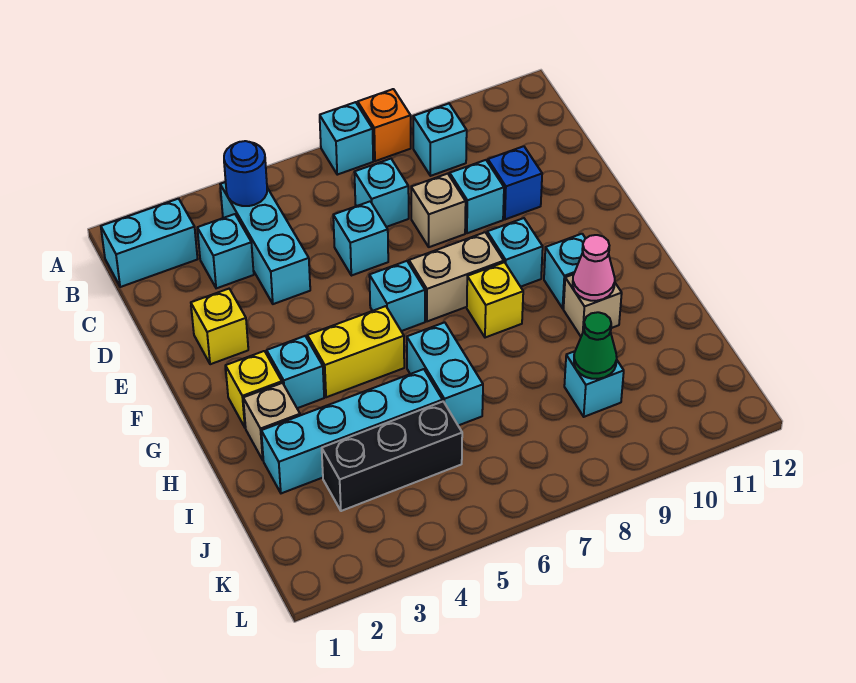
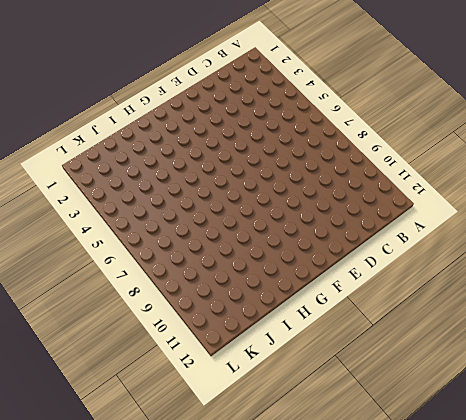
none -> cyan brick A7 level 1
none -> orange brick A8 level 1
none -> cyan brick B1:B2 level 1

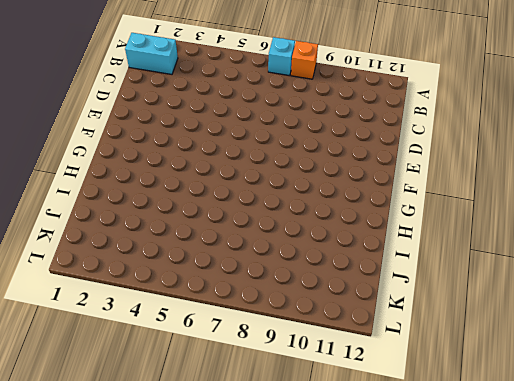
none -> cyan brick B4:D4 level 1
none -> cyan brick B9 level 1
none -> cyan brick C3 level 1

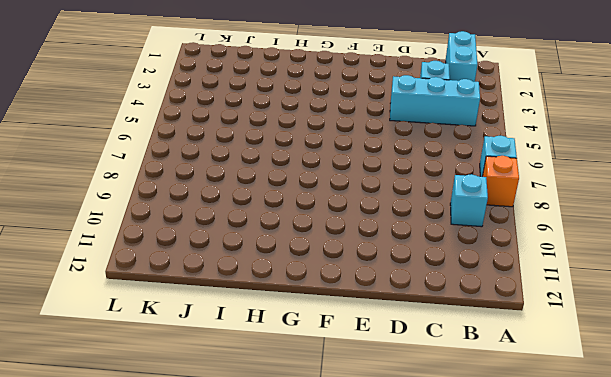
none -> cyan brick C7 level 1
none -> cyan brick D6 level 1
none -> tan brick D8 level 1

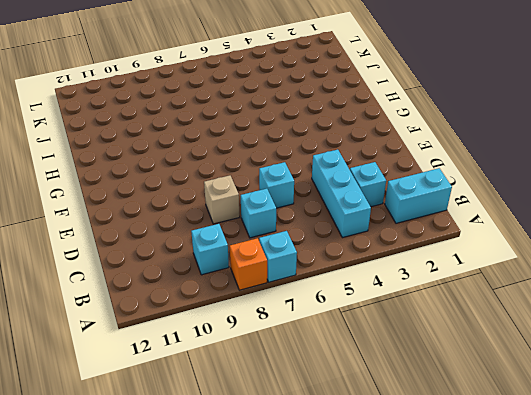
none -> cyan brick D9 level 1
none -> blue brick D10 level 1
none -> yellow brick E2 level 1

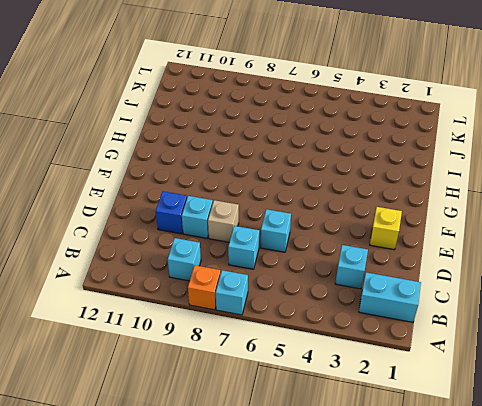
none -> cyan brick B4:D4 level 1
none -> cyan brick F6 level 1
none -> tan brick F7:F8 level 1

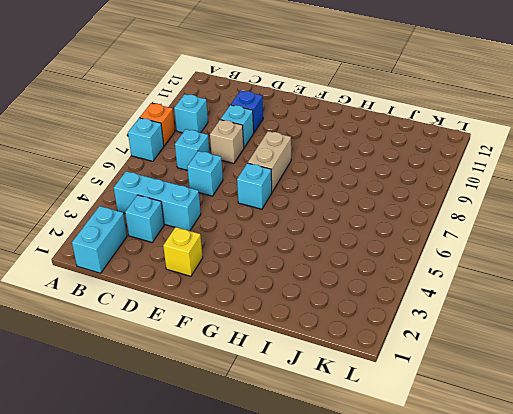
none -> cyan brick F9 level 1
none -> yellow brick G2 level 1
none -> cyan brick G3 level 1

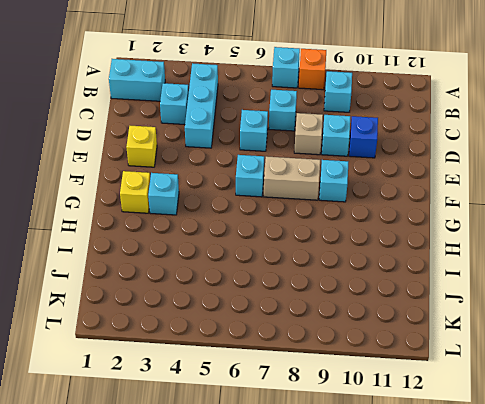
none -> yellow brick G4:G5 level 1
none -> yellow brick G8 level 1
none -> cyan brick G10 level 1

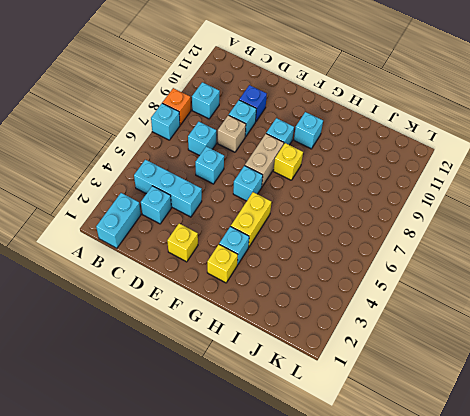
none -> tan brick H2 level 1
none -> cyan brick H6:I6 level 1
none -> tan brick H10 level 1

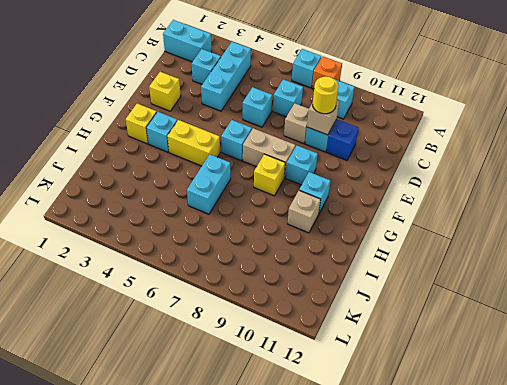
tan brick D9 level 2 -> tan brick H2 level 1
yellow round brick D9 level 3 -> none
none -> cyan brick I2:I5 level 1
none -> black brick J3:J5 level 1
none -> cyan brick J9 level 1

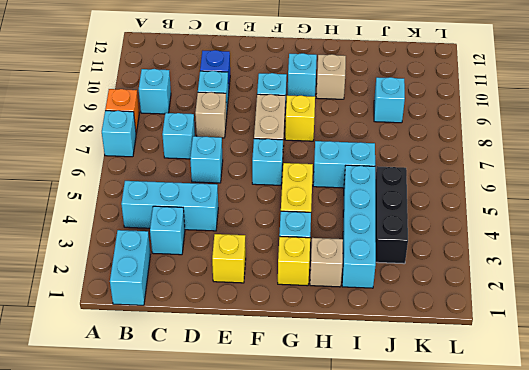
none -> blue round brick B4 level 2
none -> pink cone H10 level 2
none -> green cone J9 level 2

